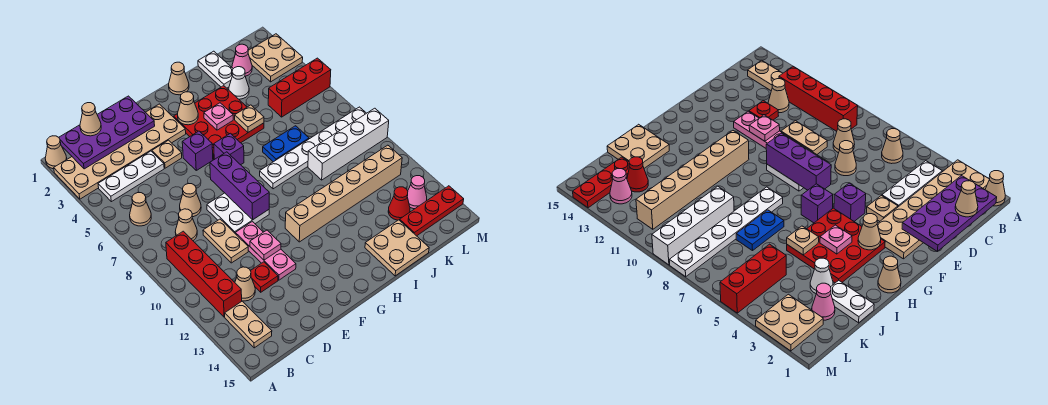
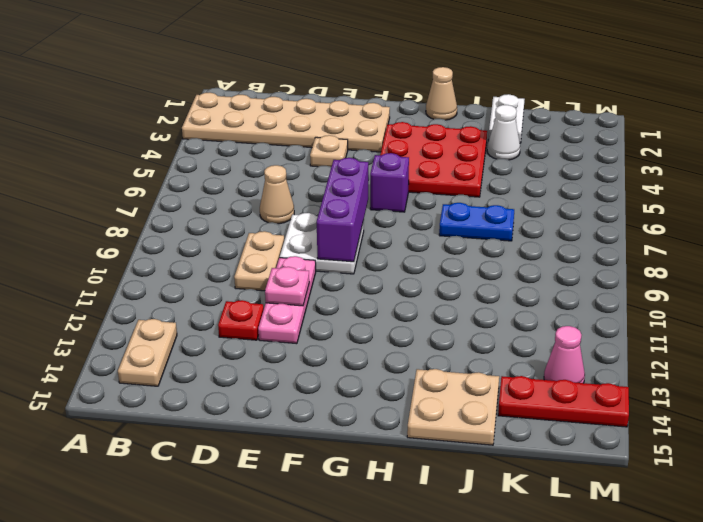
none -> tan cone A1 level 1
none -> white plate B4:D4 level 1
none -> tan cone B6 level 1
none -> red brick B9:B12 level 1

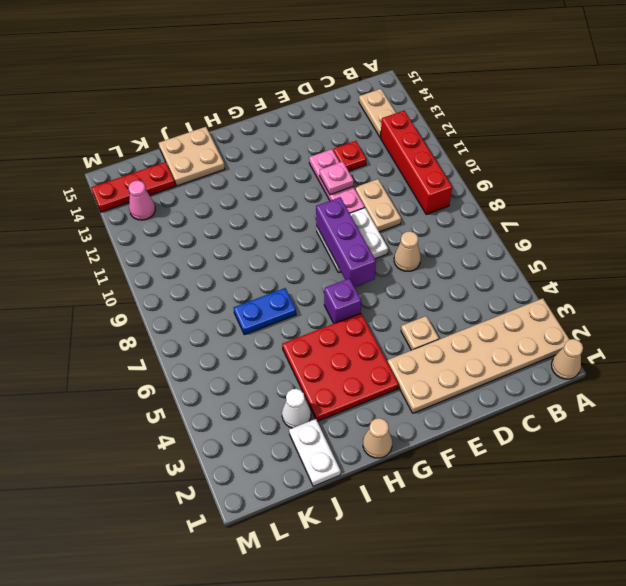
none -> white plate B4:D4 level 1
none -> tan cone B6 level 1
none -> tan cone C8 level 1
none -> tan cone C12 level 1

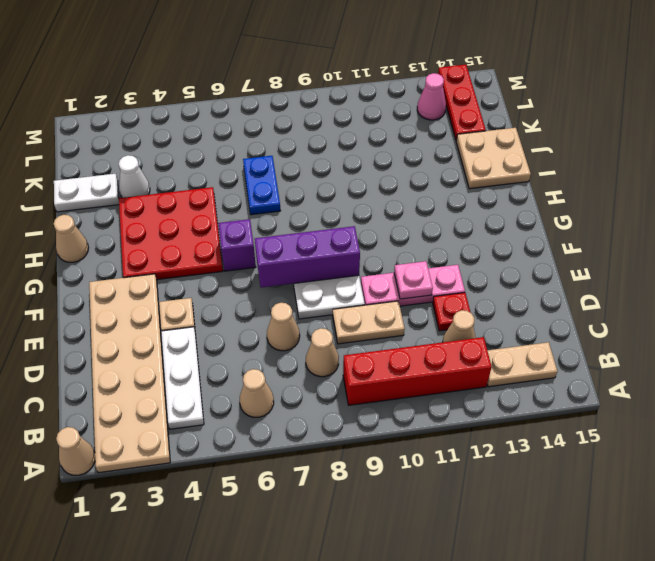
none -> purple brick F5 level 1
none -> tan brick G11:L11 level 1
none -> white plate H8:M8 level 1
none -> white brick J9:M9 level 1

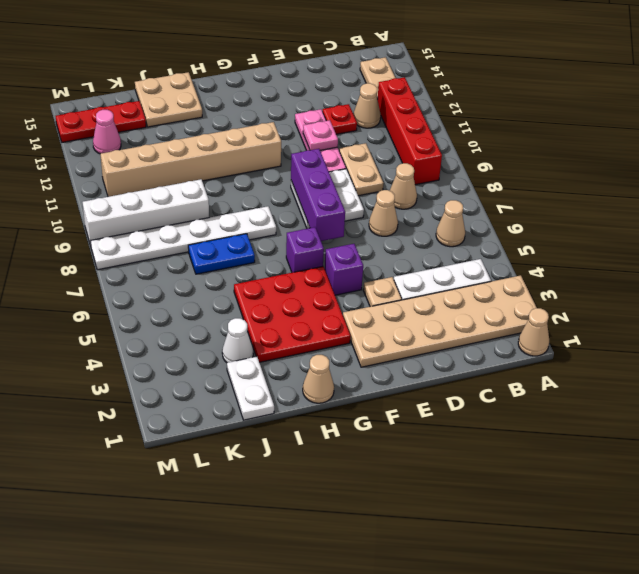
none -> pink cone K2 level 1
none -> red brick K5:M5 level 1
none -> red cone K13 level 1
none -> tan plate L2:M3 level 1

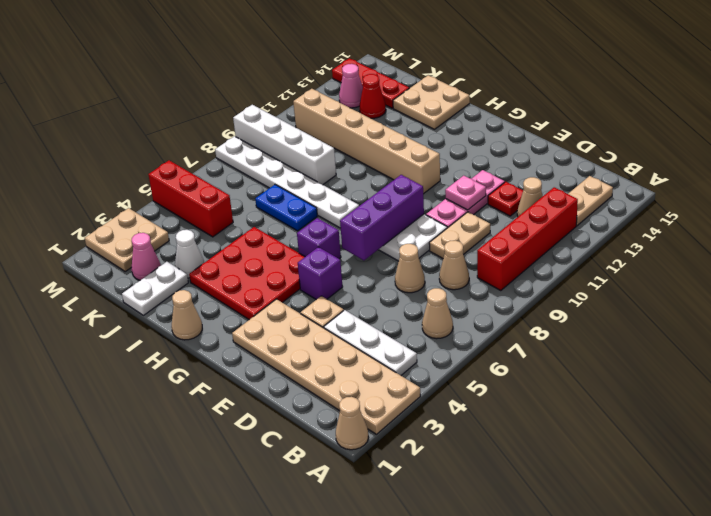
none -> purple plate B1:E2 level 2
none -> tan cone G3 level 2
none -> pink plate H4 level 2
none -> tan plate I5 level 2

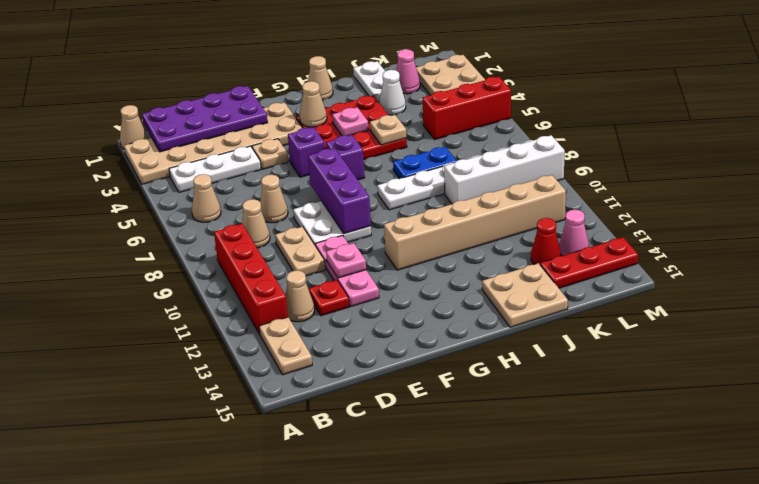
none -> tan cone C1 level 3

